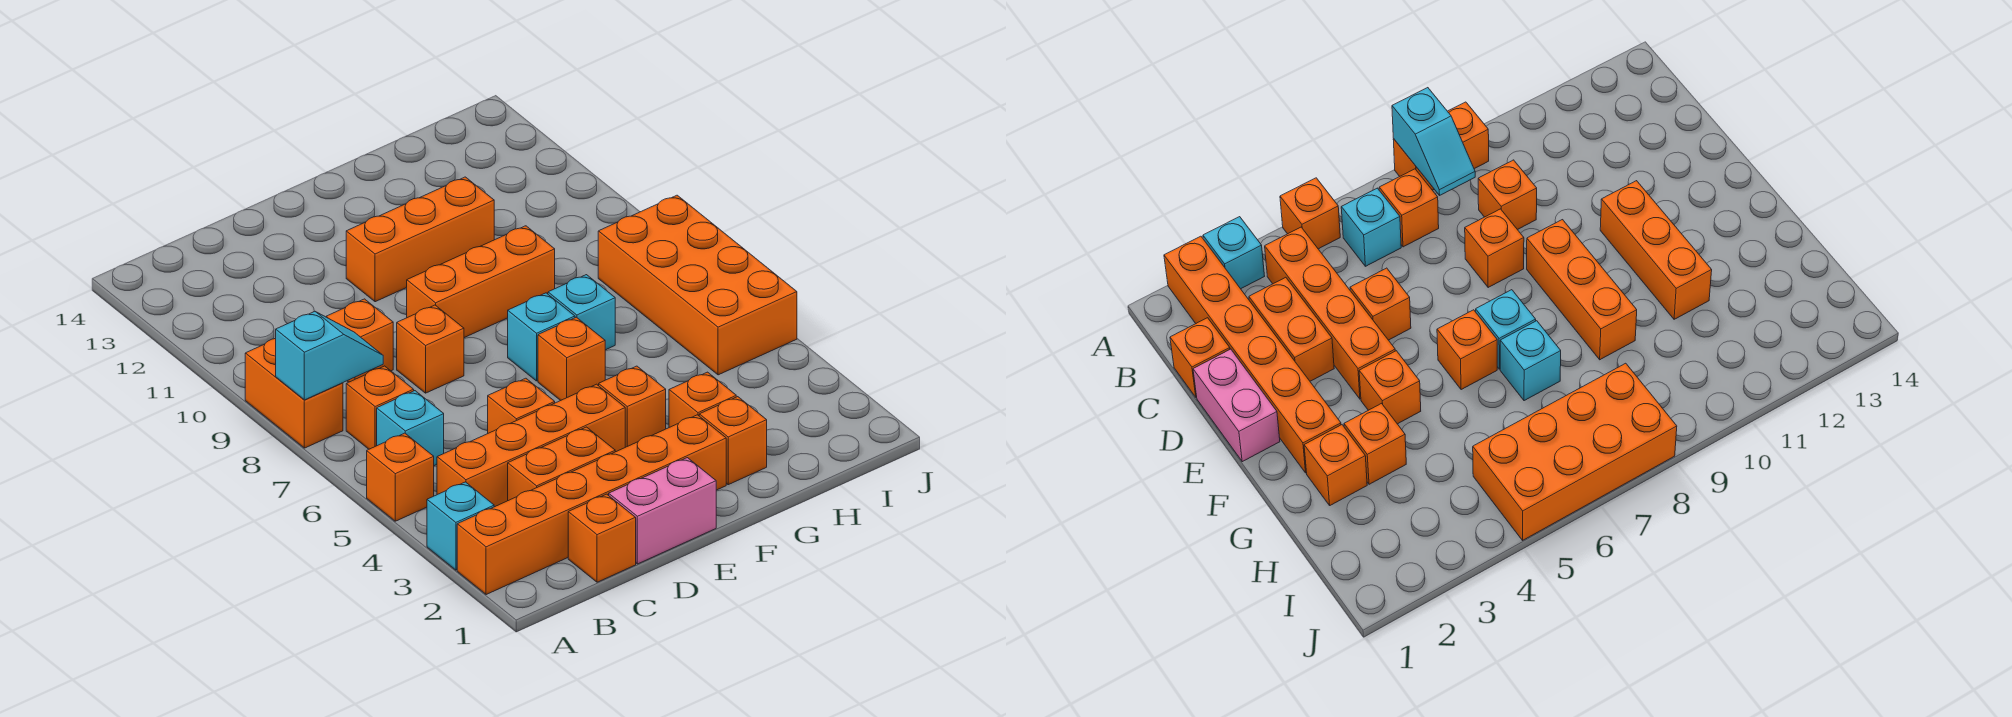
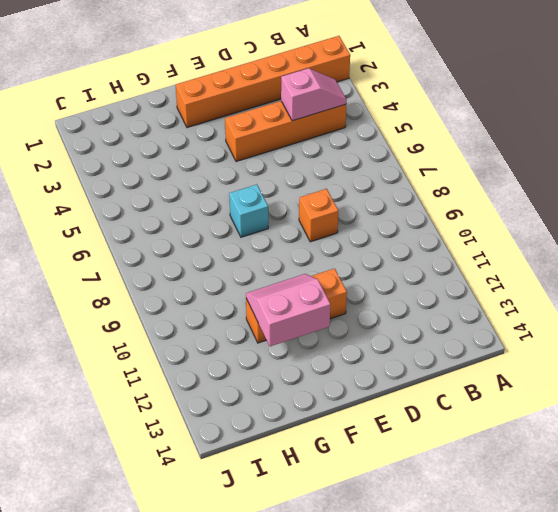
pink slope B4:C4 level 2 top C -> none
pink slope F11:G12 level 2 top 12 -> none
none -> cyan brick A3 level 1
none -> orange brick A5 level 1
none -> orange brick A8:A9 level 1

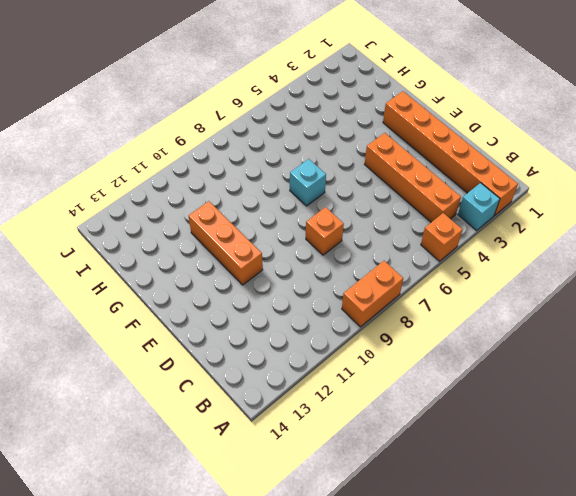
none -> cyan brick B6 level 1
none -> orange brick B7 level 1
none -> orange brick C1 level 1

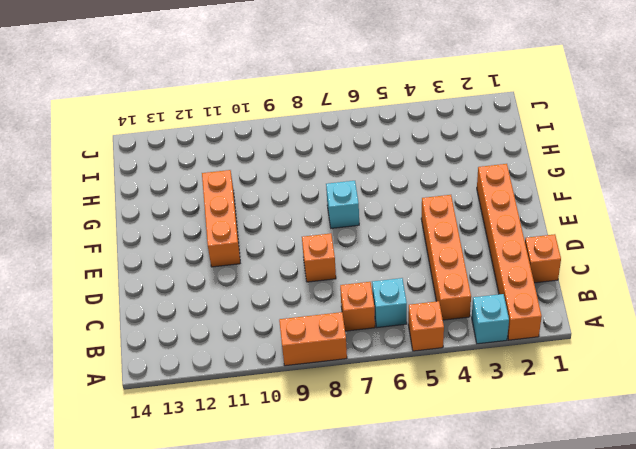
none -> orange brick C3:D3 level 1
none -> orange brick C9 level 1
none -> pink brick D1:E1 level 1

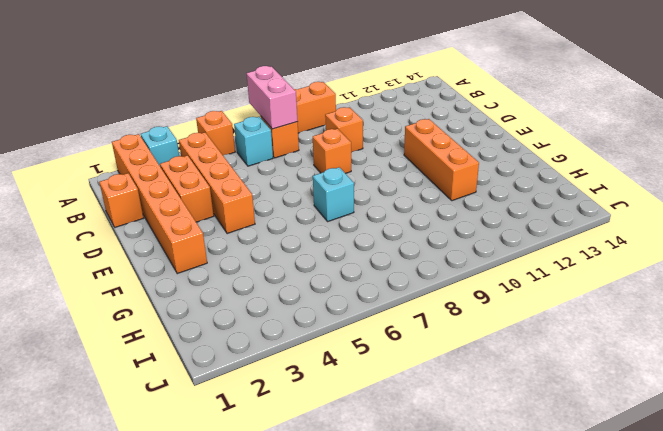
pink brick A7:B7 level 2 -> pink brick D1:E1 level 1
none -> orange brick D5 level 1
none -> orange brick E9:G9 level 1
none -> orange brick F4 level 1

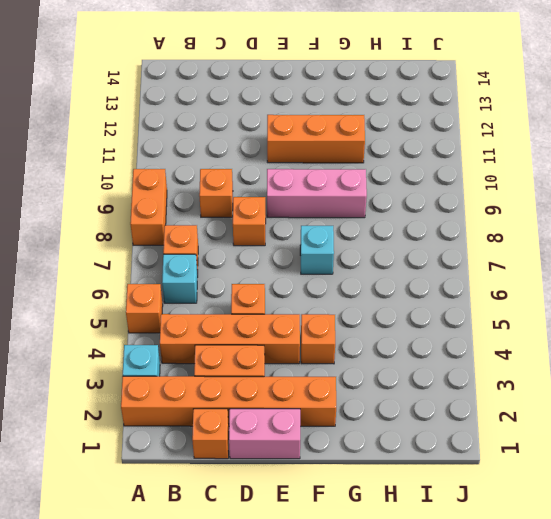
pink brick E9:G9 level 1 -> orange brick E9:G9 level 1
none -> orange brick F6 level 1
none -> orange brick G2 level 1
none -> orange brick G3 level 1

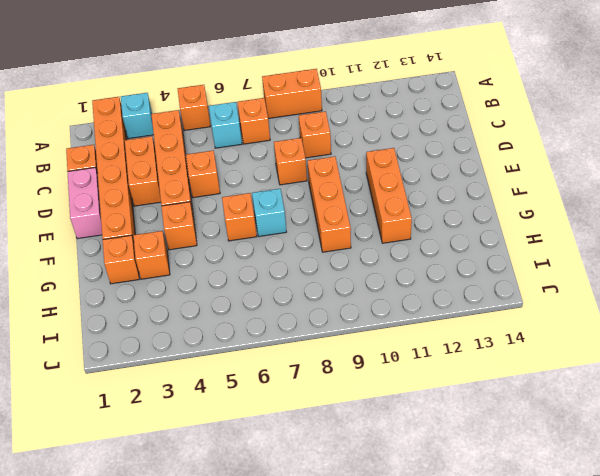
none -> cyan brick G7 level 1
none -> orange brick I5:J8 level 1
none -> cyan slope A8:B8 level 2 top A

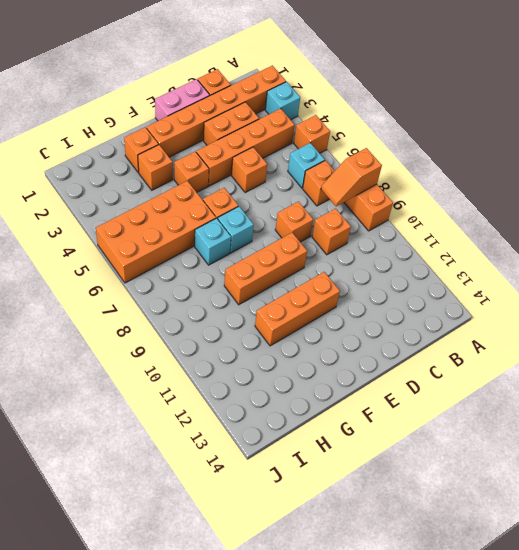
orange slope A8:B8 level 2 top A -> cyan slope A8:B8 level 2 top A
orange brick G5:J6 level 1 -> orange brick I5:J8 level 1

